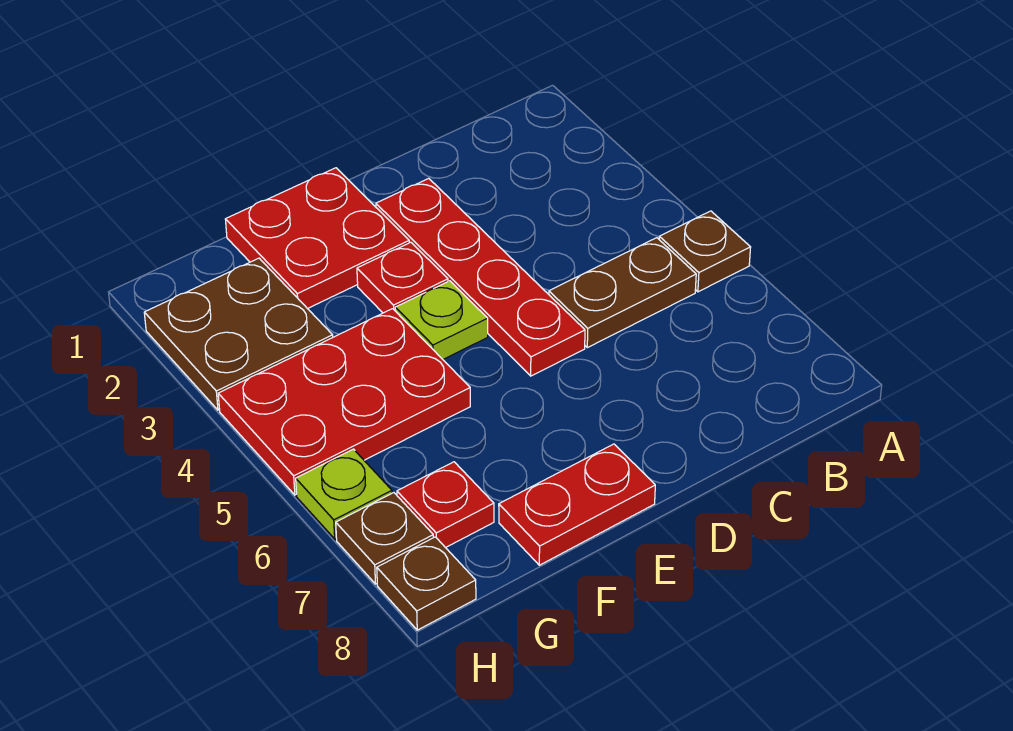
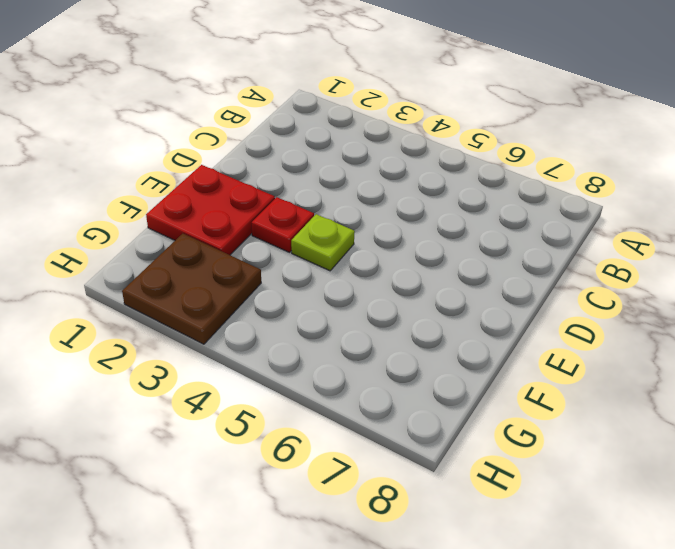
none -> brown plate A5 level 1
none -> brown plate B5:C5 level 1
none -> red plate D2:D5 level 1

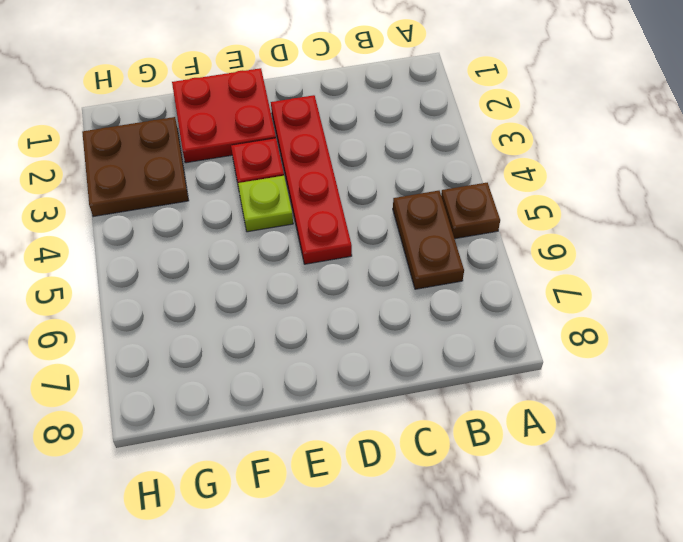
brown plate B5:B6 level 1 -> brown plate B5:C5 level 1
none -> red plate E8:F8 level 1
none -> red plate F4:H5 level 1
none -> red plate G7 level 1

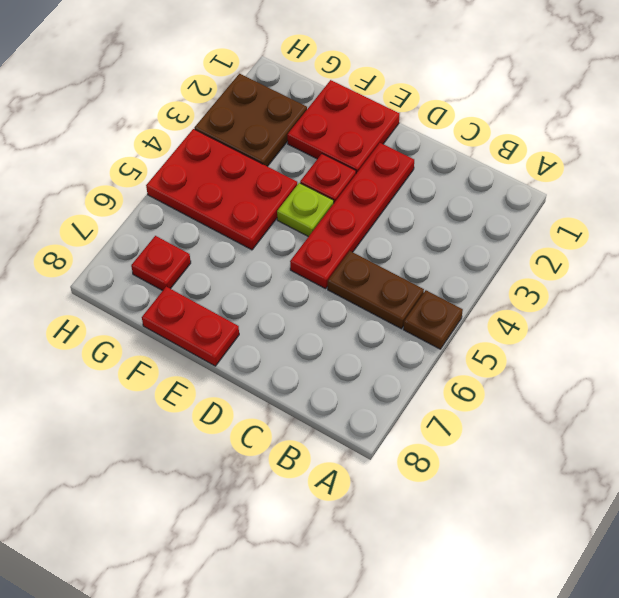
none -> lime plate H6 level 1
none -> brown plate H7 level 1
none -> brown plate H8 level 1

